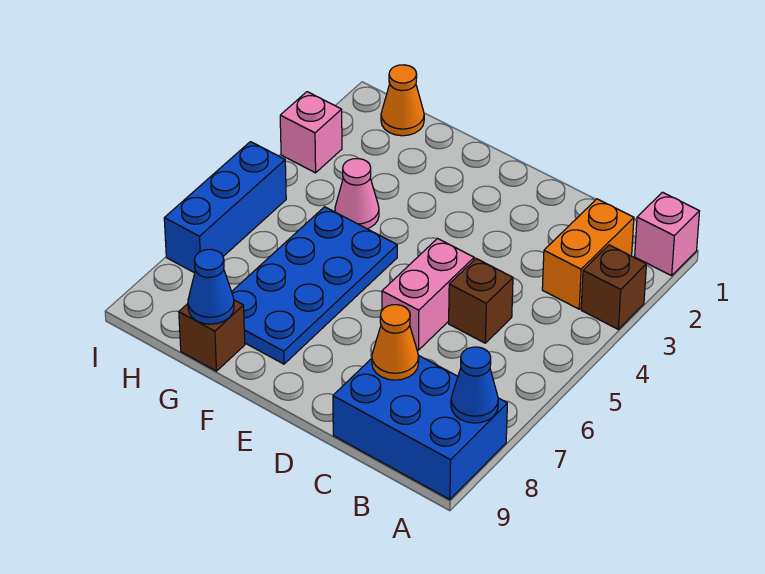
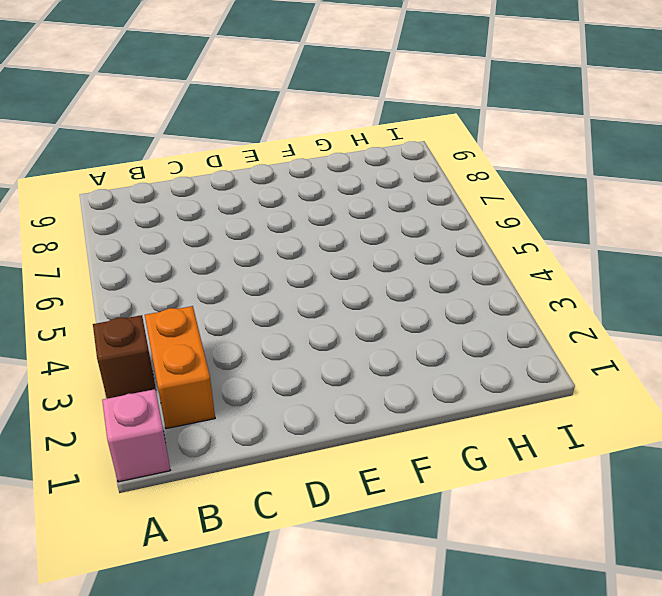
none -> blue brick A8:C9 level 1
none -> brown brick C5 level 1
none -> pink brick D5:D6 level 1

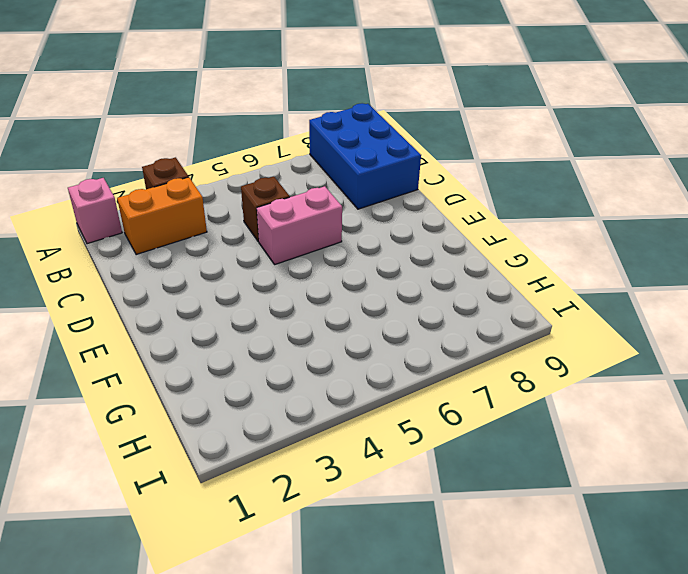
none -> blue plate F5:G8 level 1
none -> pink cone G4 level 1
none -> brown brick G9 level 1

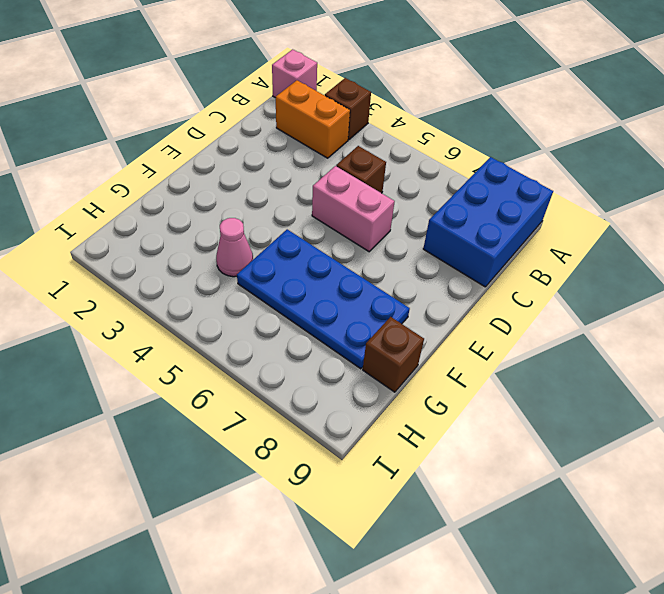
none -> orange cone H1 level 1
none -> pink brick I3 level 1
none -> blue brick I5:I7 level 1

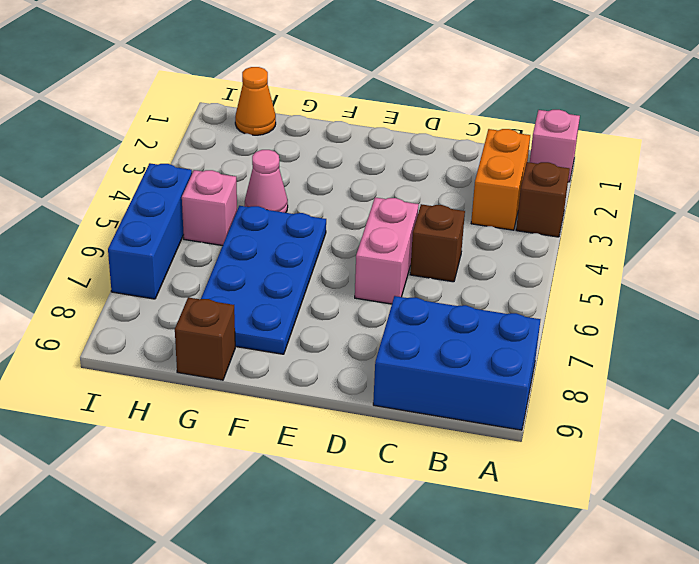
pink brick H5 level 1 -> pink brick I3 level 1
none -> blue cone A8 level 2
none -> orange cone C8 level 2
none -> blue cone G9 level 2

